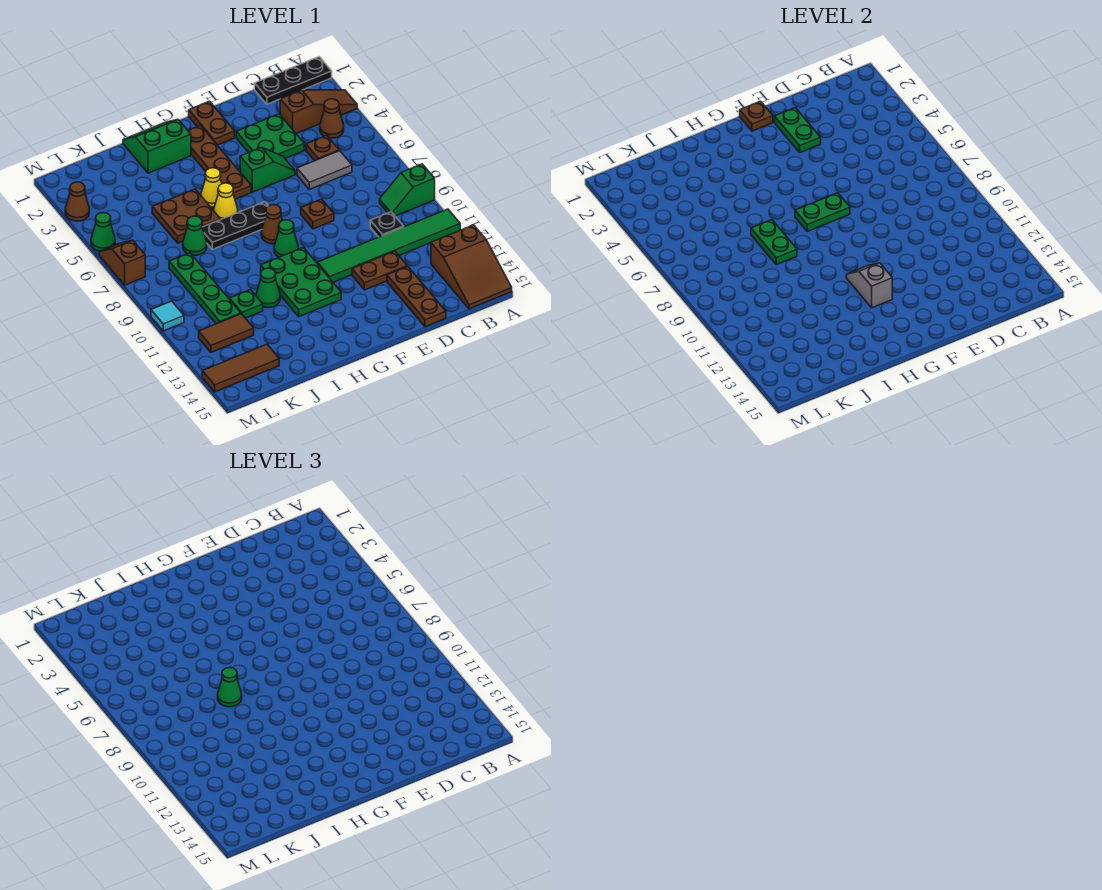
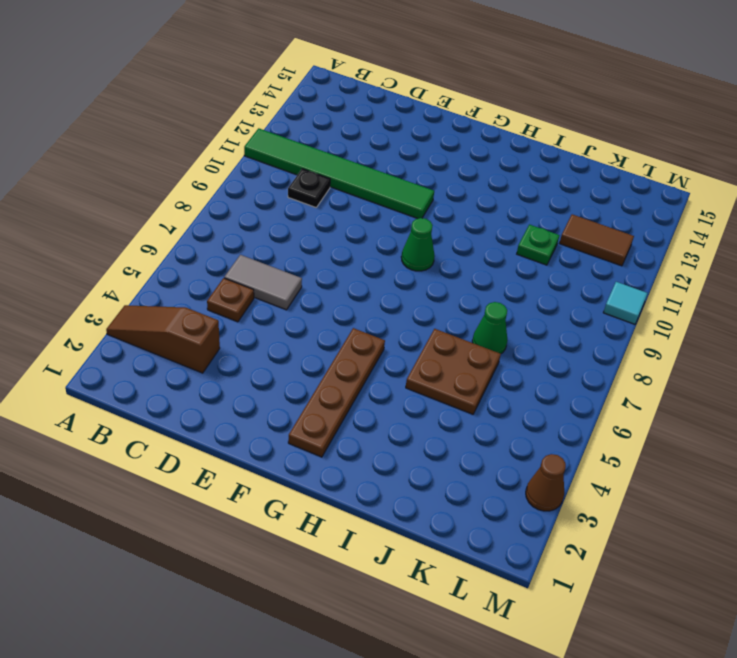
none -> black plate A1:C1 level 1
none -> green slope A9:B9 level 1 top A
none -> brown slope A13:B15 level 1 top 13
none -> brown cone B4 level 1

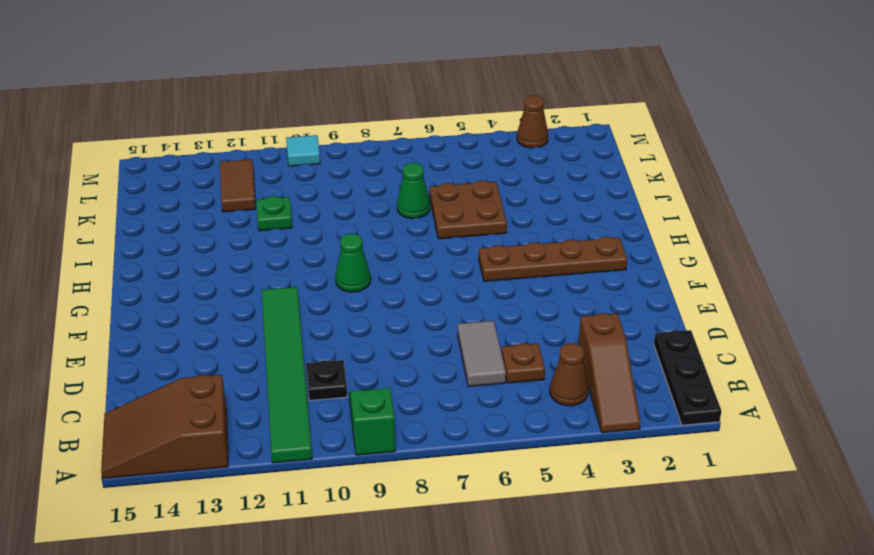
none -> green plate D3:E4 level 1
none -> brown plate D12:E12 level 1
none -> brown plate D13:D15 level 1
none -> green slope E5:F5 level 1 top F

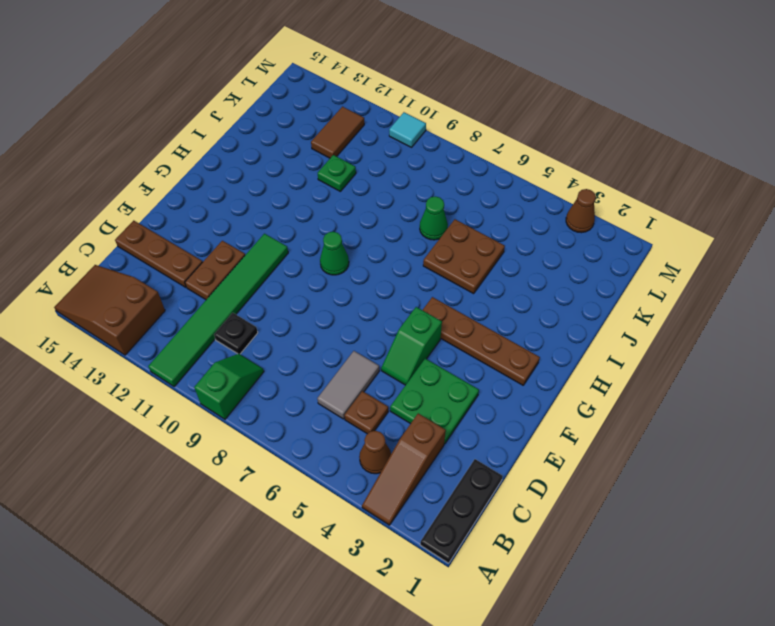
none -> brown plate E8 level 1
none -> brown plate F1:F2 level 1
none -> black plate G7:I7 level 1
none -> brown cone G8 level 1

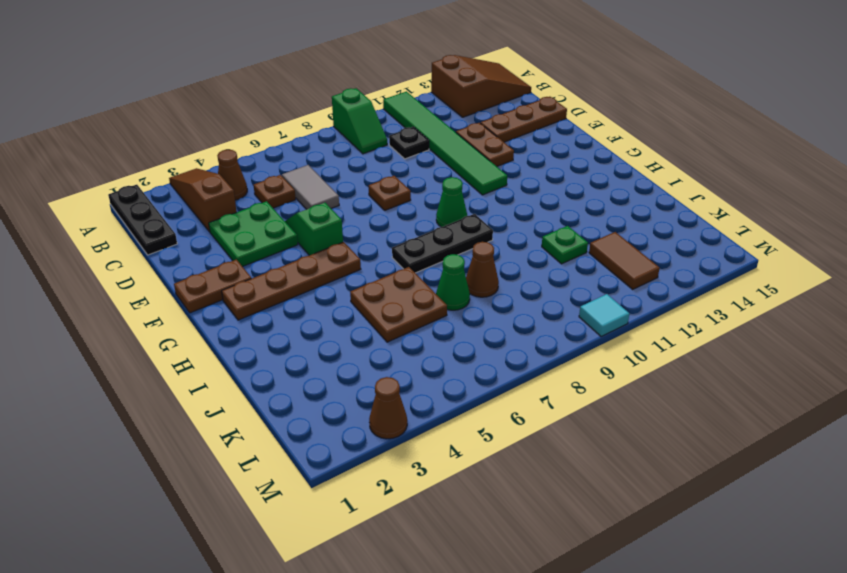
black plate H7:H9 level 1 -> black plate G7:I7 level 1
brown cone J8 level 1 -> brown cone G8 level 1
none -> green plate G10:H12 level 1
none -> green slope H1:I2 level 1 top 2
none -> yellow cone H5 level 1
none -> yellow cone H6 level 1

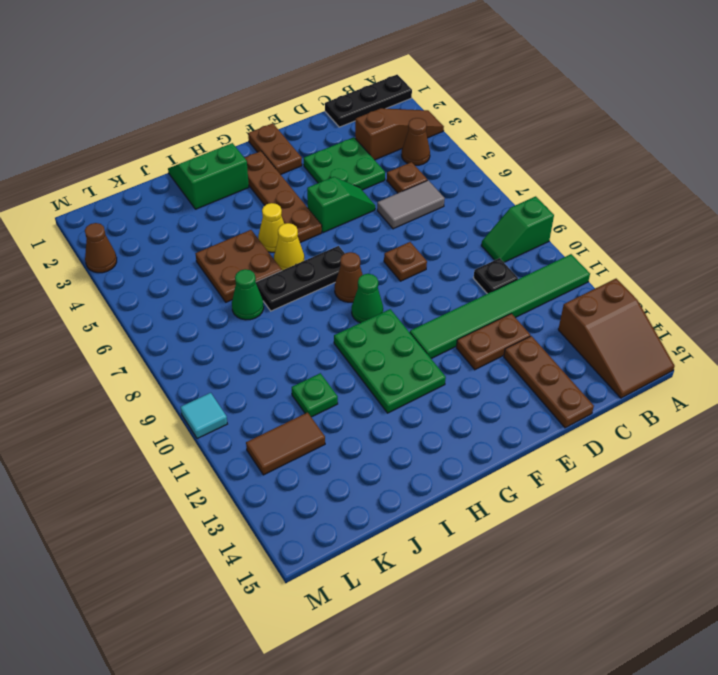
none -> green cone I11 level 1
none -> green plate K8:K11 level 1
none -> brown tile K14:M14 level 1
none -> green cone M5 level 1

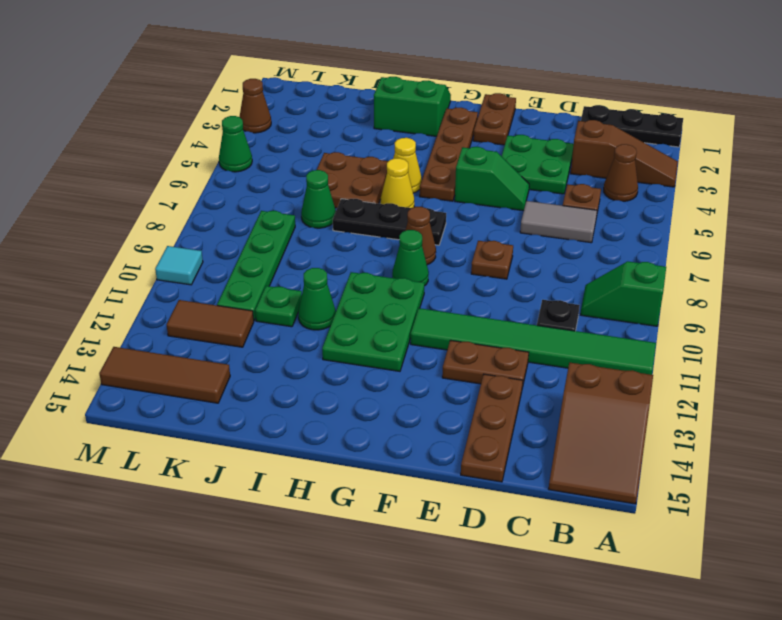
none -> brown slope M6:M7 level 1 top 7
none -> green plate E2:E3 level 2
none -> brown plate F1 level 2
none -> green plate F7:G7 level 2

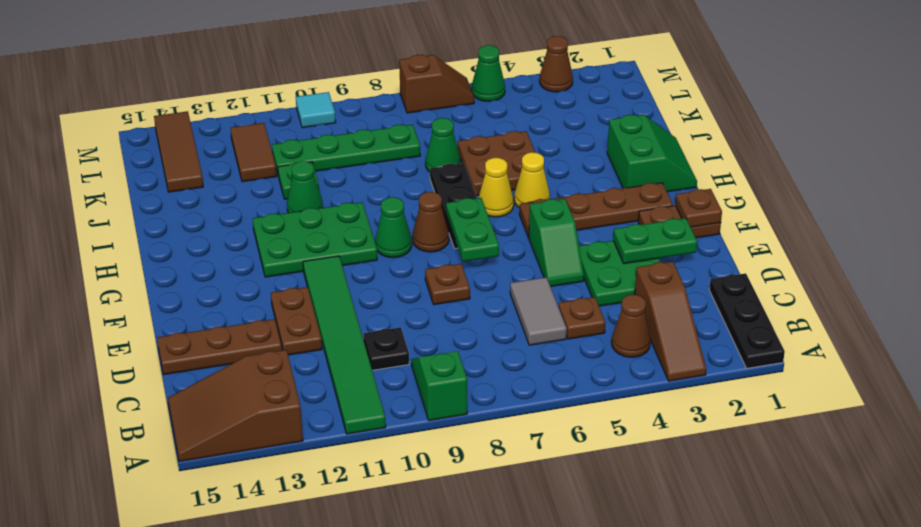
none -> grey slope G11:G12 level 2 top 12
none -> green plate I7:I8 level 2
none -> green cone I8 level 3

